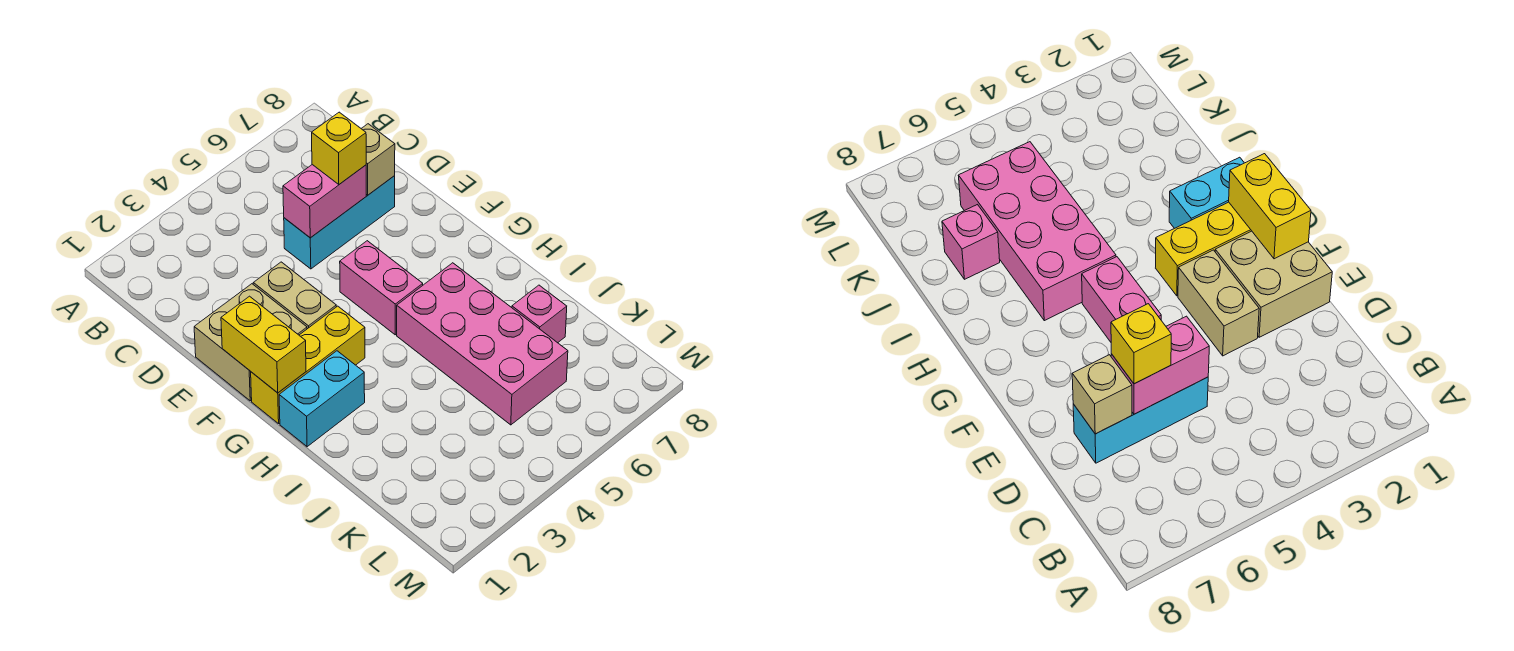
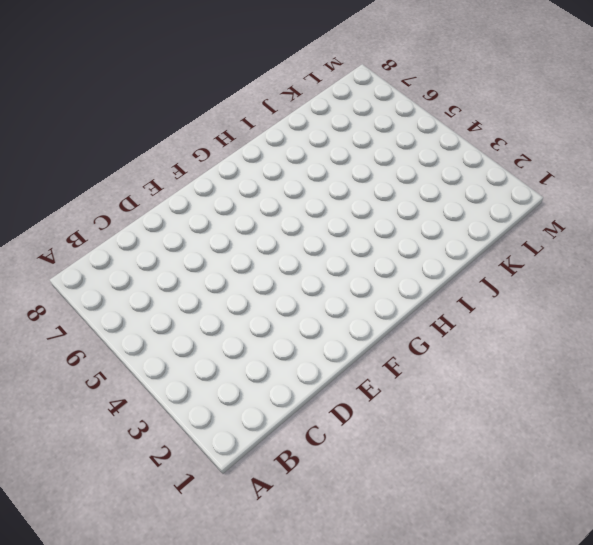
none -> cyan brick D5:D7 level 1
none -> tan brick E1:F2 level 1
none -> tan brick E3:F3 level 1

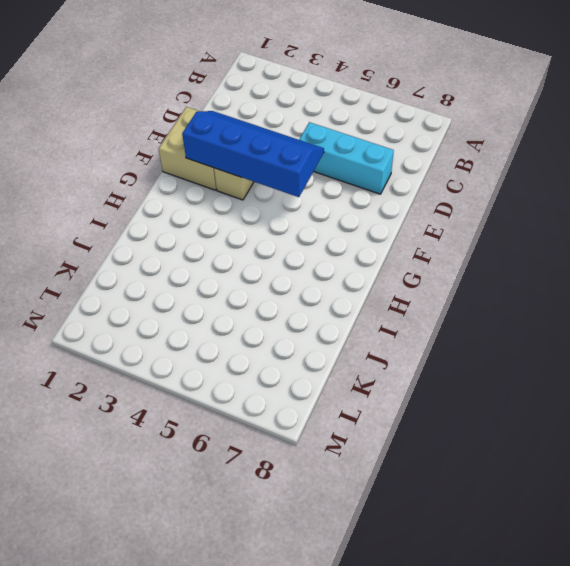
blue slope E2:F5 level 2 top F -> none
none -> pink brick F5:G5 level 1
none -> yellow brick G1:G3 level 1
none -> cyan brick H1:H2 level 1

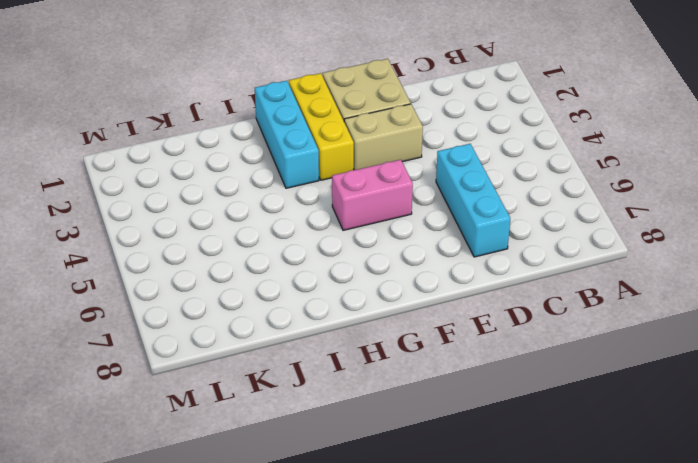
cyan brick H1:H3 level 1 -> cyan brick H1:H2 level 1
none -> pink brick H5:K6 level 1
none -> pink brick J7 level 1
none -> pink brick D5:D6 level 2

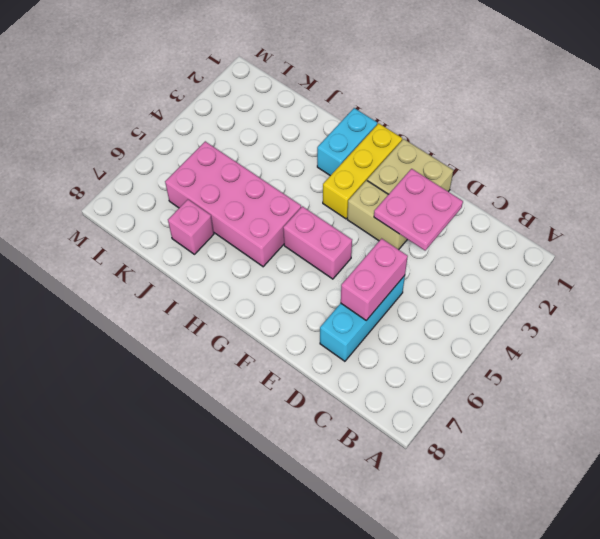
pink plate D2:E3 level 2 -> none
none -> tan brick D7 level 2
none -> yellow brick F1:G1 level 2
none -> yellow brick D6 level 3

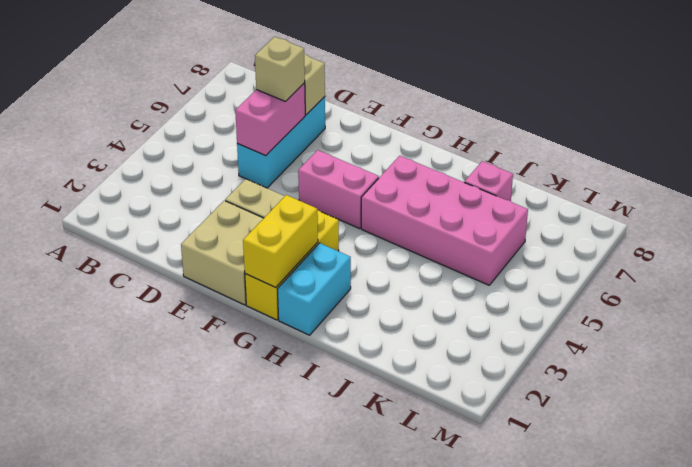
tan brick D6 level 3 -> yellow brick D6 level 3
yellow brick G1:G2 level 2 -> yellow brick F1:G1 level 2

